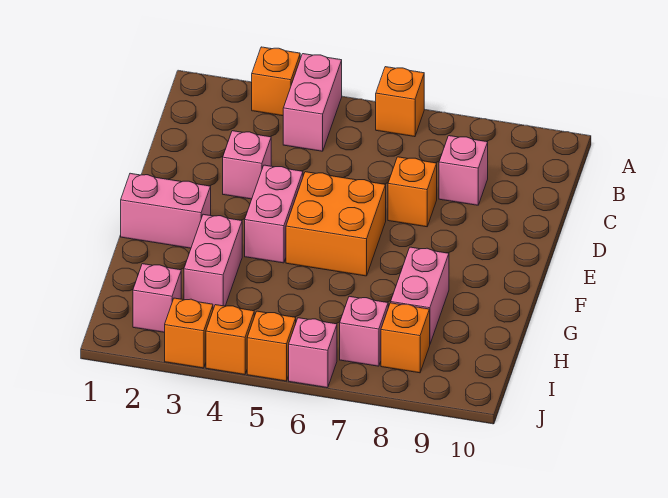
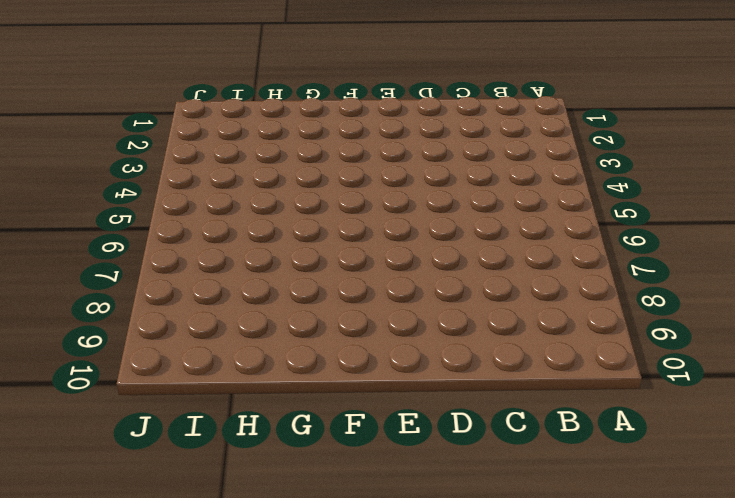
none -> orange brick A3 level 1
none -> pink brick A4:B4 level 1
none -> orange brick A6 level 1

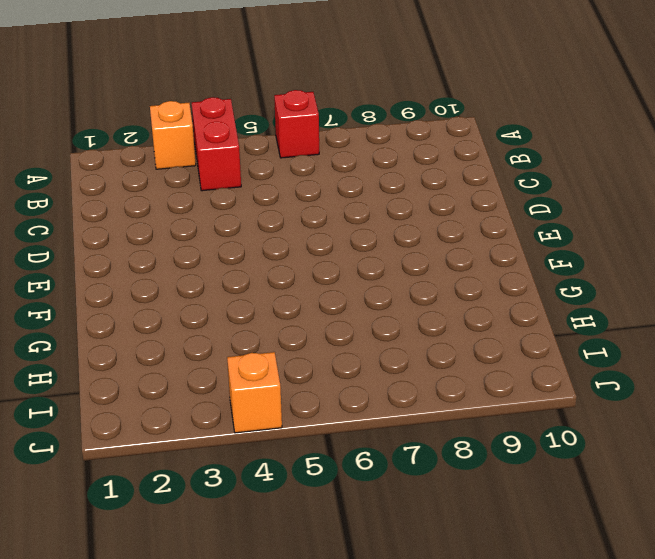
red brick A4:B4 level 1 -> pink brick A4:B4 level 1
red brick A6 level 1 -> orange brick A6 level 1
none -> pink brick C8 level 1
none -> pink brick D3 level 1
none -> orange brick D7 level 1

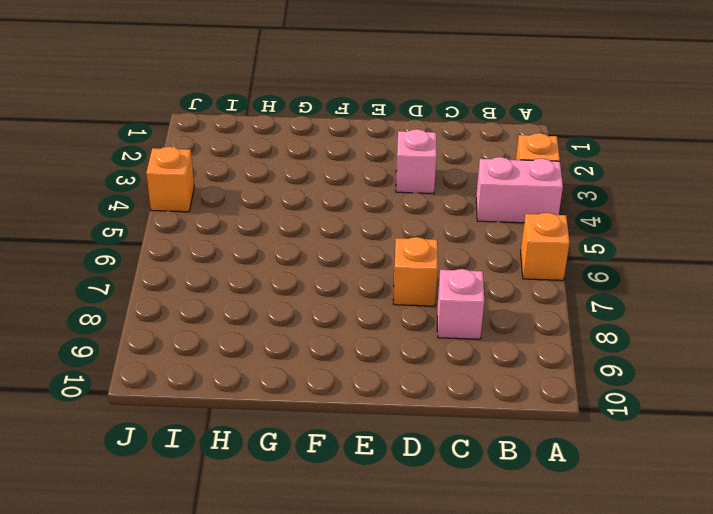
none -> pink brick E4:F4 level 1
none -> orange brick E5:F6 level 1
none -> pink brick F1:F2 level 1

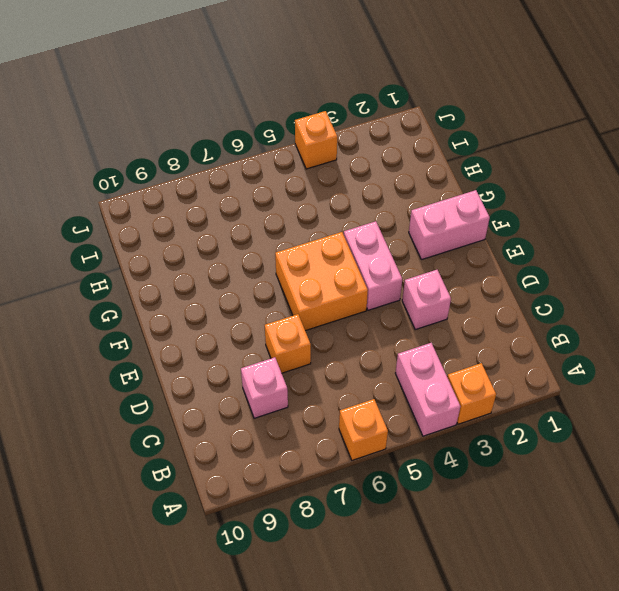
none -> pink brick G3:H3 level 1
none -> pink brick G8:H8 level 1
none -> pink brick I2 level 1

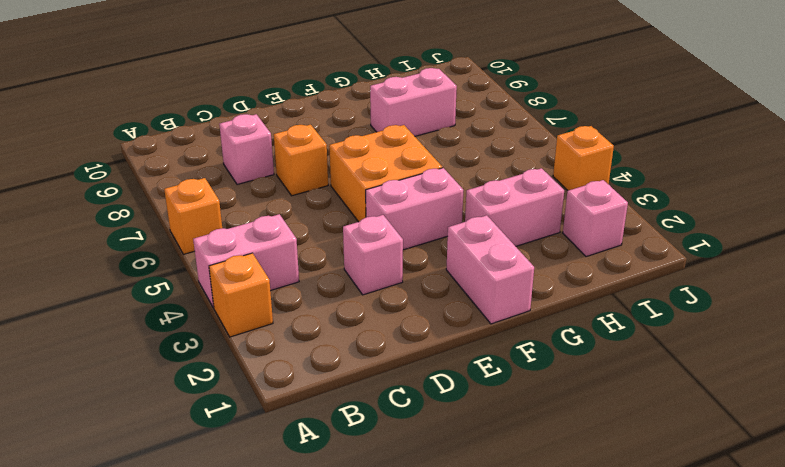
none -> pink brick I7 level 1
none -> orange brick I8 level 1
none -> orange brick J3 level 1

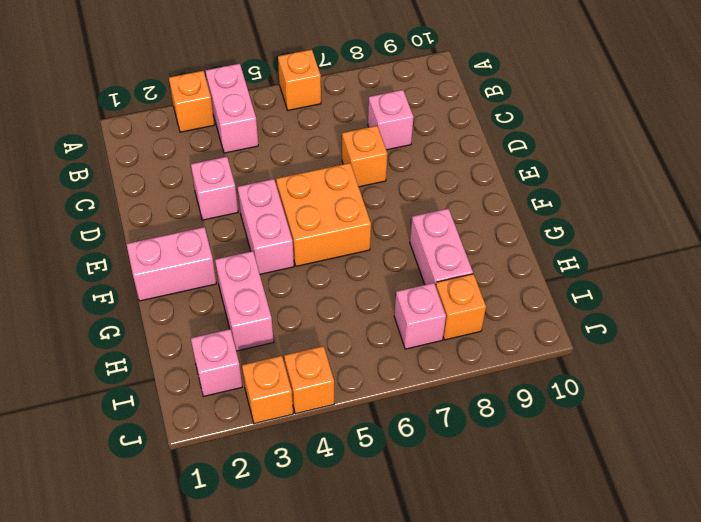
none -> orange brick J5 level 1
none -> pink brick J6 level 1

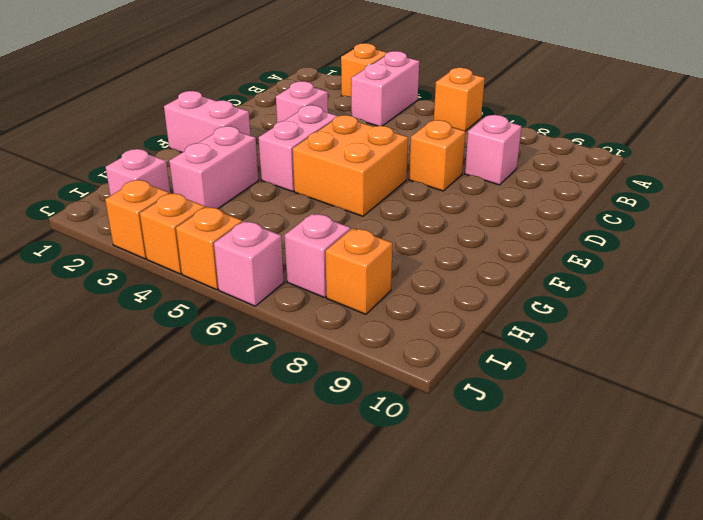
none -> pink brick G8:H8 level 1

